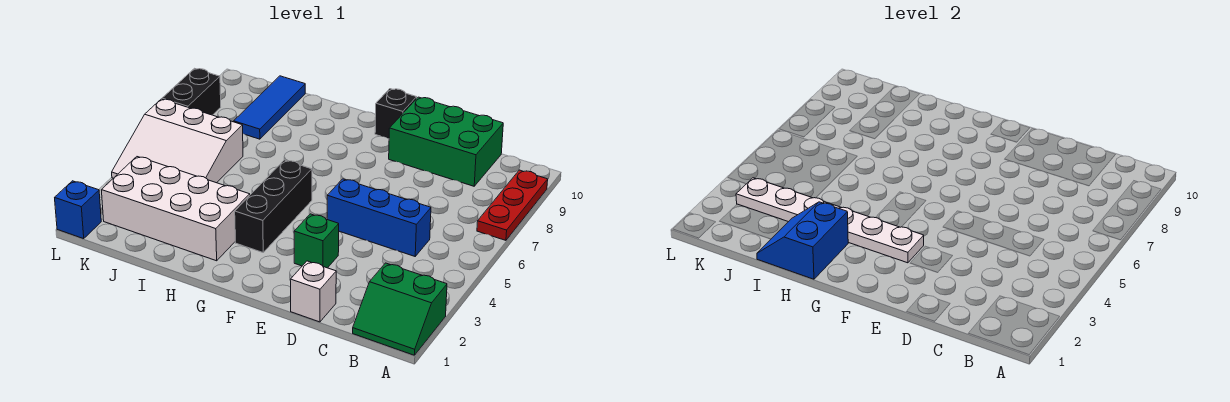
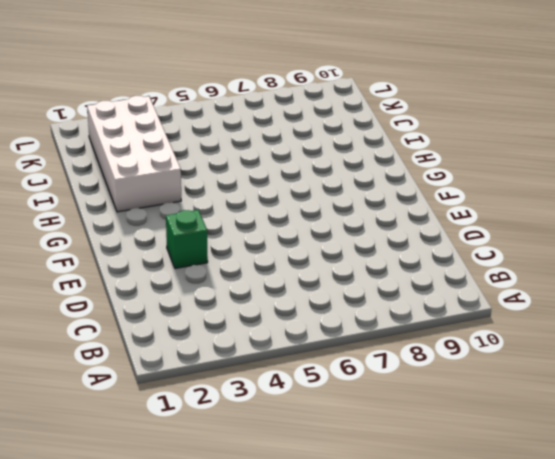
none -> green slope A1:B2 level 1 top 2
none -> red plate A7:A9 level 1
none -> blue brick C5:E5 level 1

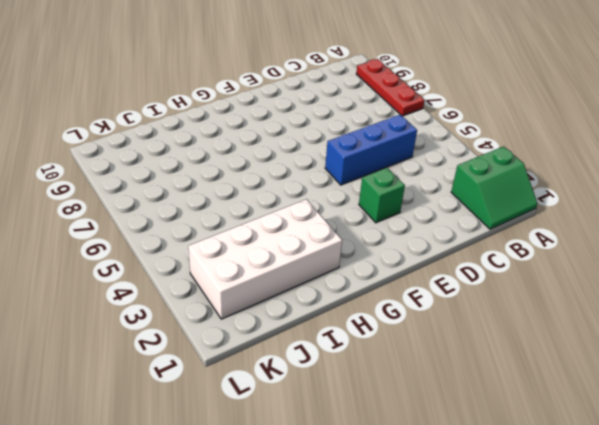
none -> green brick C9:E10 level 1
none -> white brick D1 level 1
none -> black brick F10 level 1

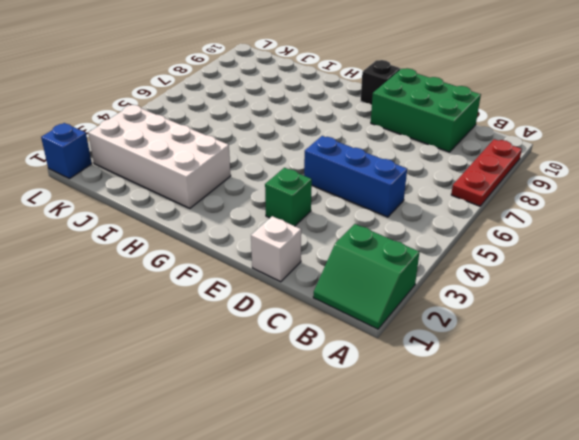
none -> black brick G3:G5 level 1
none -> white slope J4:L6 level 1 top 6
none -> blue tile J8:J10 level 1

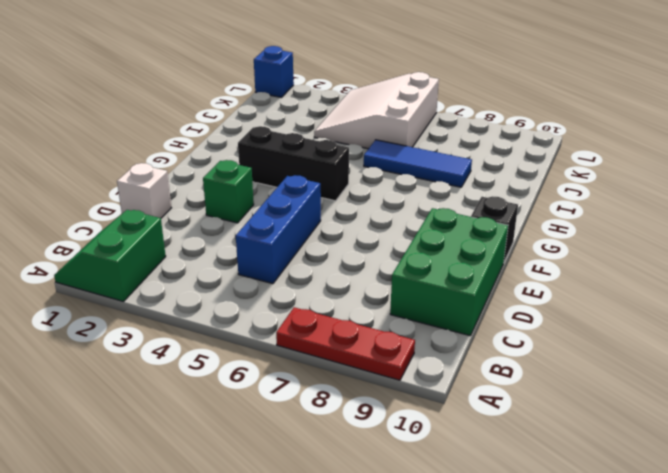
blue tile I6:I8 level 1 -> blue tile J8:J10 level 1
none -> white brick H2:K3 level 1
none -> black brick L7:L8 level 1
none -> white plate F3:K3 level 2

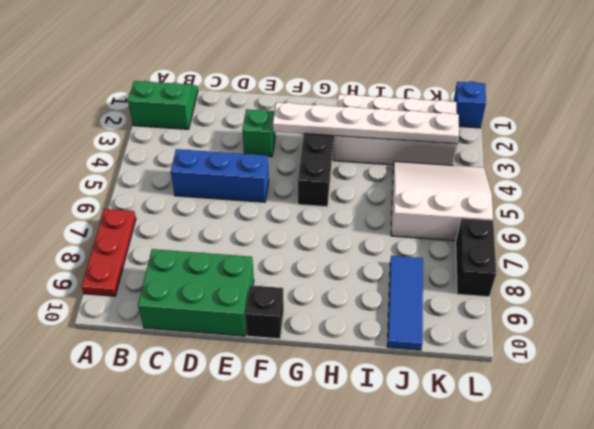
none -> white brick D1 level 1
none -> blue slope H1:I2 level 2 top H

